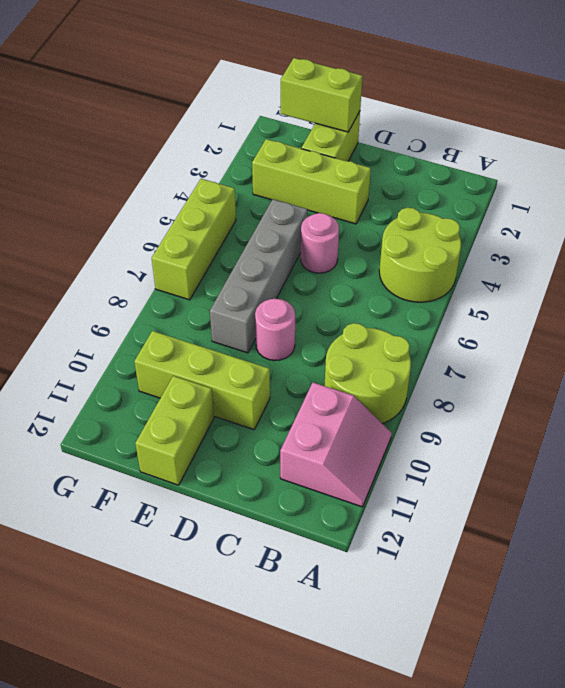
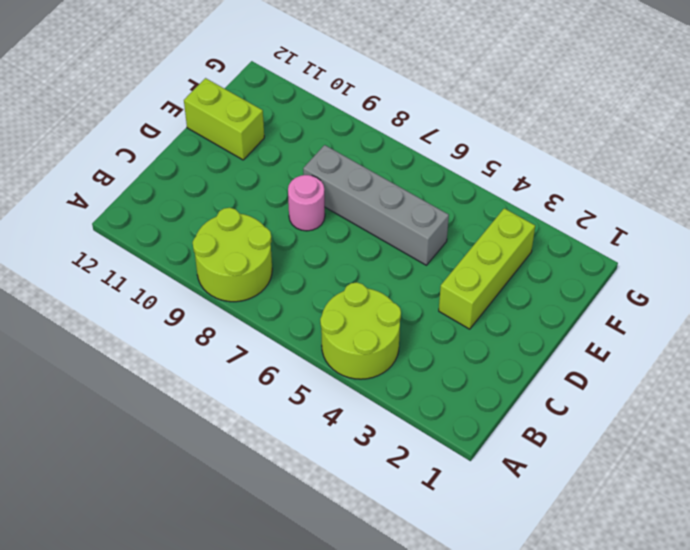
none -> pink slope A10:B11 level 1 top B
none -> pink round brick D5 level 1
none -> lime brick D10:F10 level 1

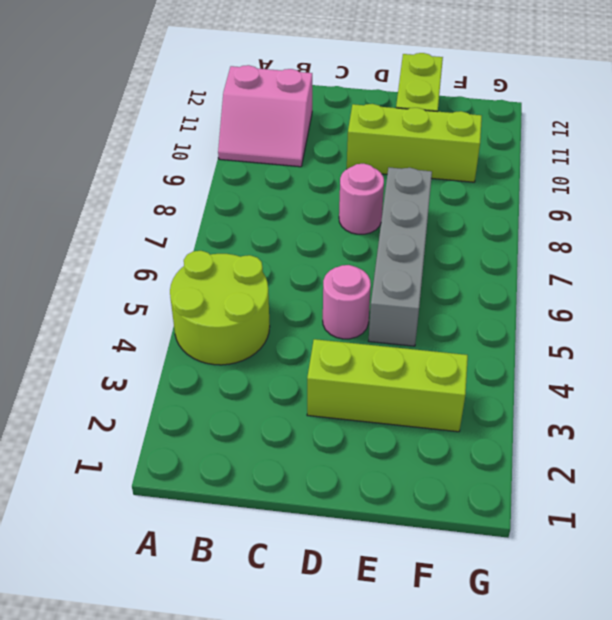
pink slope A10:B11 level 1 top 11 -> pink slope A10:B11 level 1 top B
none -> lime round brick A8:B9 level 1
none -> lime brick E1:E2 level 1
none -> lime brick G5:G7 level 1

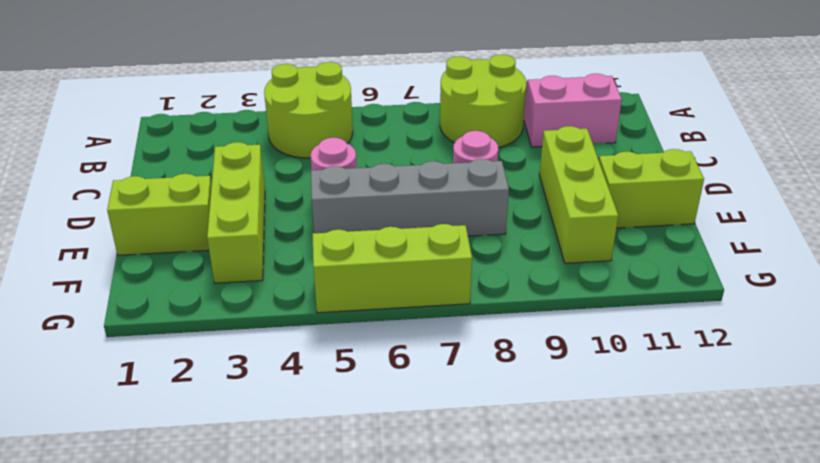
none -> lime brick E1:F1 level 2

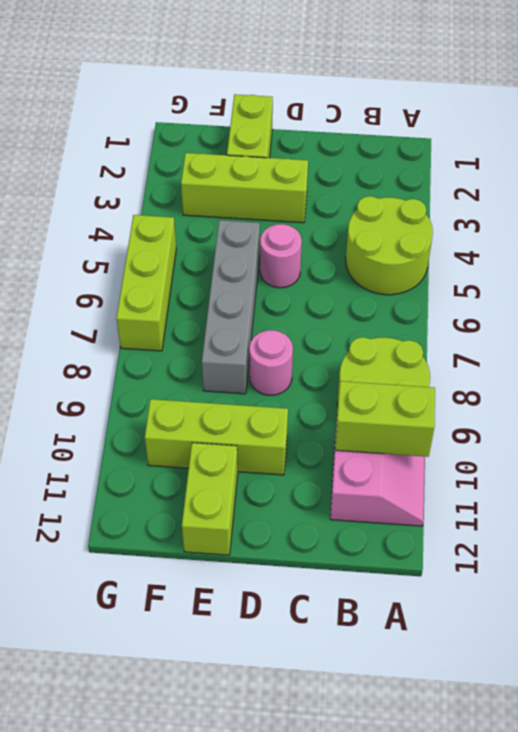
lime brick A10:B10 level 2 -> lime brick E1:F1 level 2

